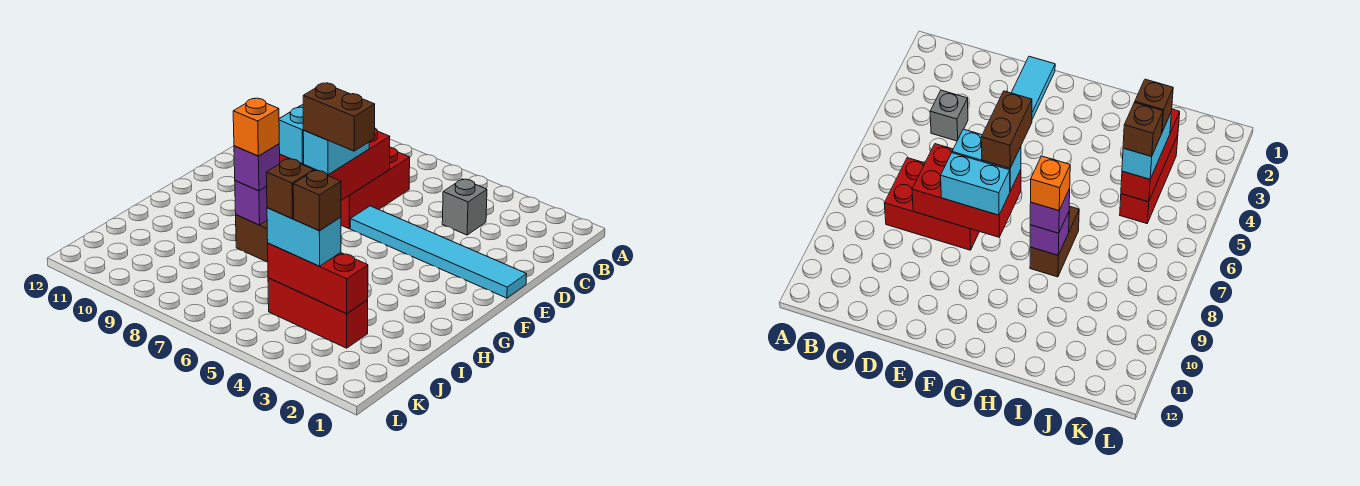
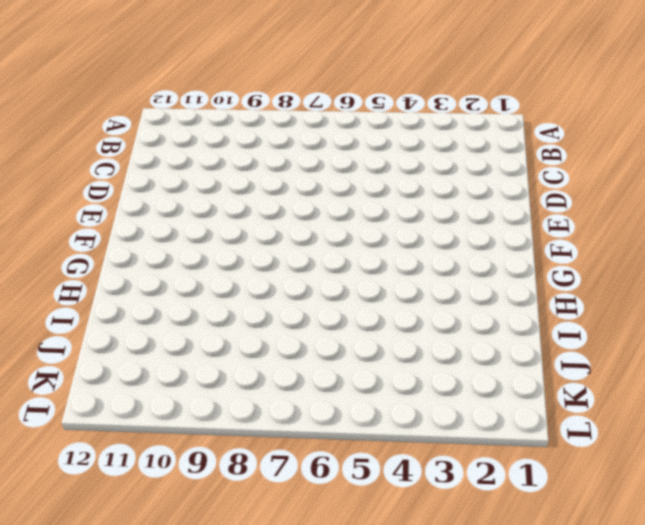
none -> grey brick C4 level 1
none -> red brick C7:E8 level 1
none -> cyan tile E1:E6 level 1

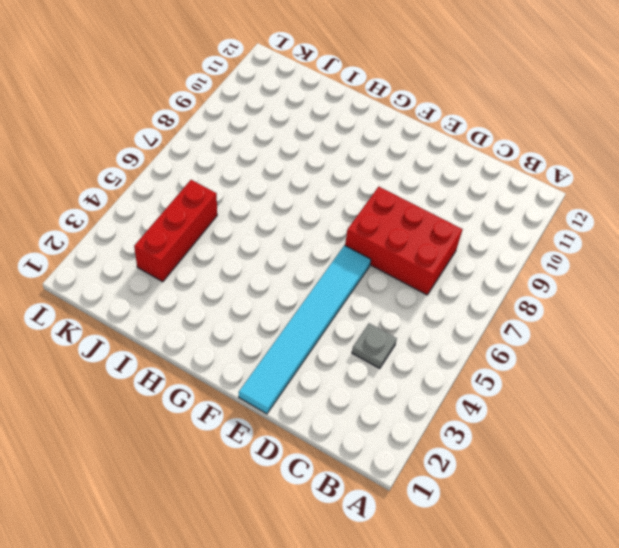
grey plate C4 level 1 -> grey brick C4 level 1
none -> brown brick H7:H8 level 1
none -> red brick D7:F8 level 2
none -> purple brick H8 level 2

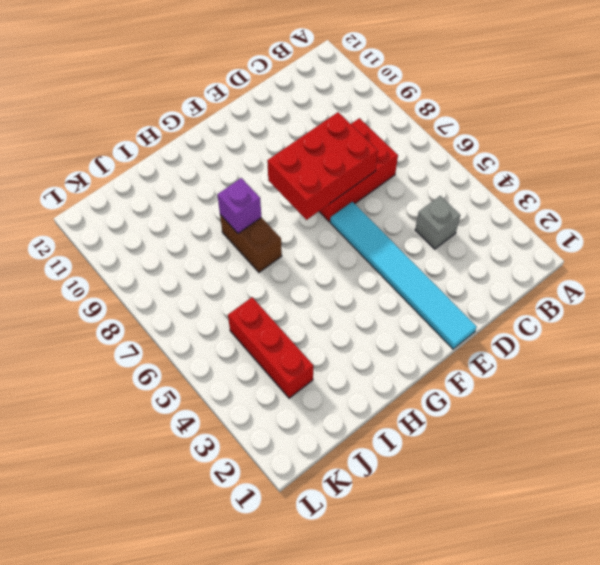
none -> red brick J3:J5 level 2
none -> cyan brick E7:F7 level 3
none -> cyan brick E8:F8 level 3

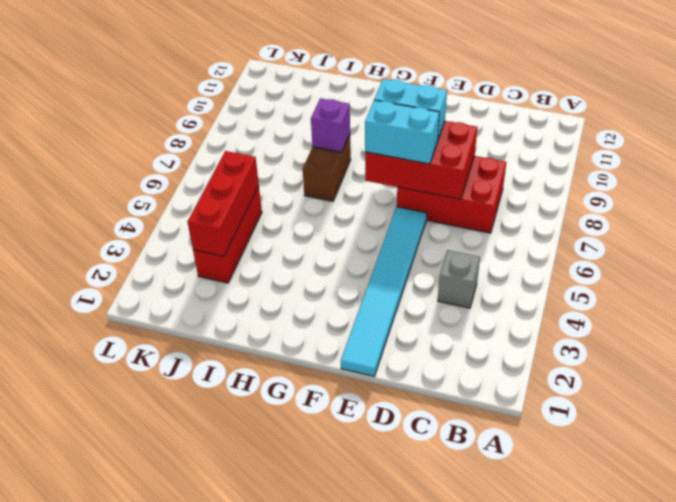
none -> purple brick H8 level 3
none -> cyan brick J4:J5 level 3
none -> brown brick F6:F7 level 4

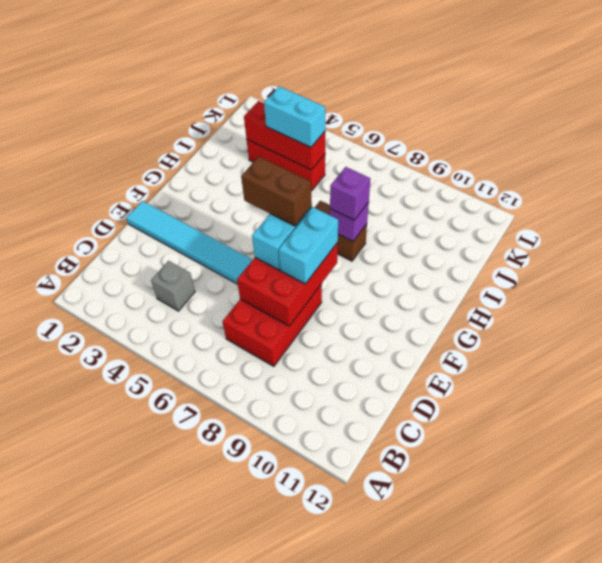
none -> orange brick H8 level 4
none -> brown brick J4 level 4
none -> brown brick J5 level 4

